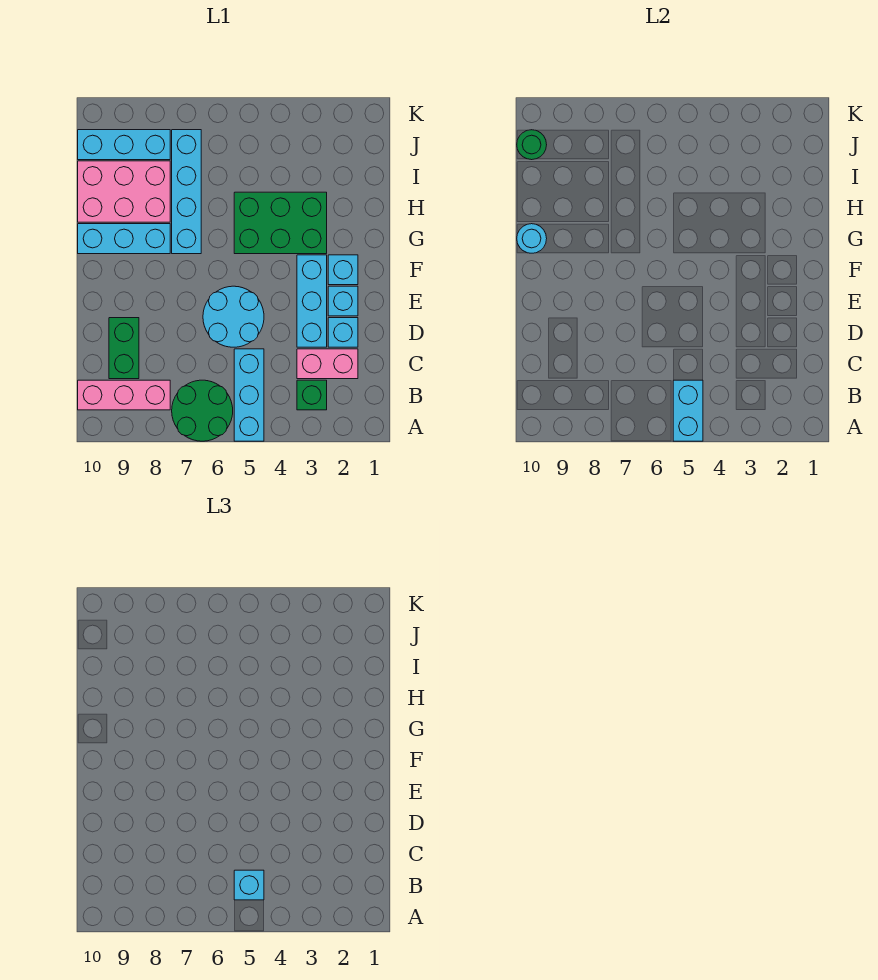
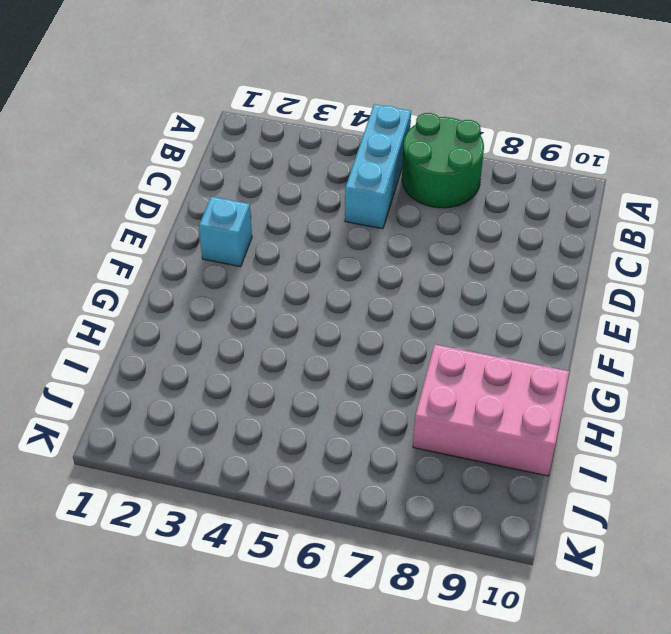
none -> green brick B3 level 1
none -> pink brick B8:B10 level 1
none -> pink brick C2:C3 level 1

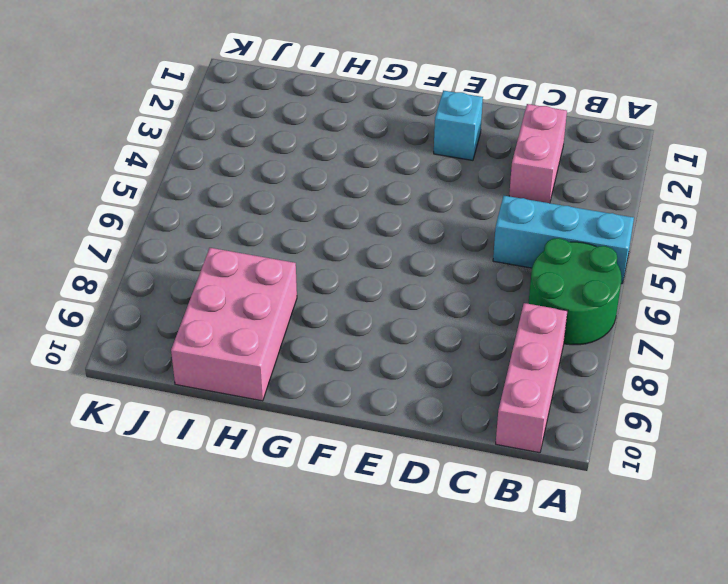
none -> green brick B3 level 1
none -> green brick C9:D9 level 1
none -> cyan brick D2 level 1

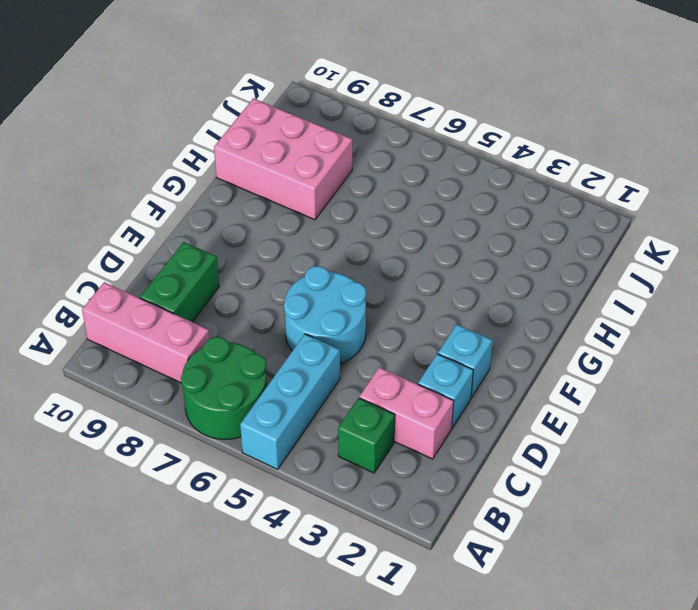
none -> cyan brick D3:F3 level 1
none -> cyan brick F2 level 1
none -> green brick G3:H5 level 1

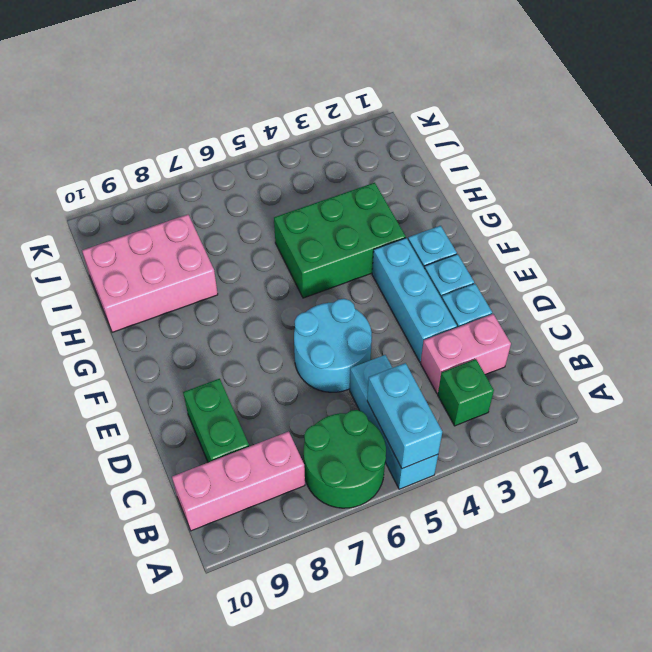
none -> cyan brick G7:J7 level 1
none -> cyan brick G8:G10 level 1
none -> cyan brick J8:J10 level 1

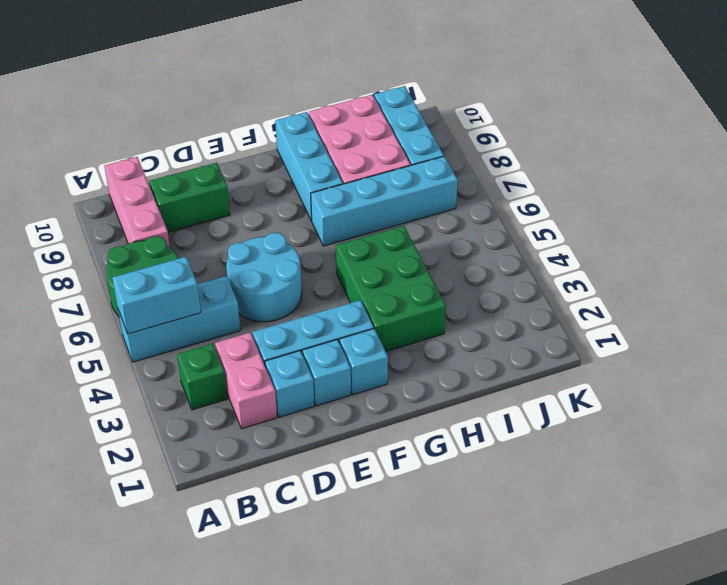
none -> cyan round brick G10 level 2
none -> green round brick J10 level 2
none -> cyan brick B5 level 3

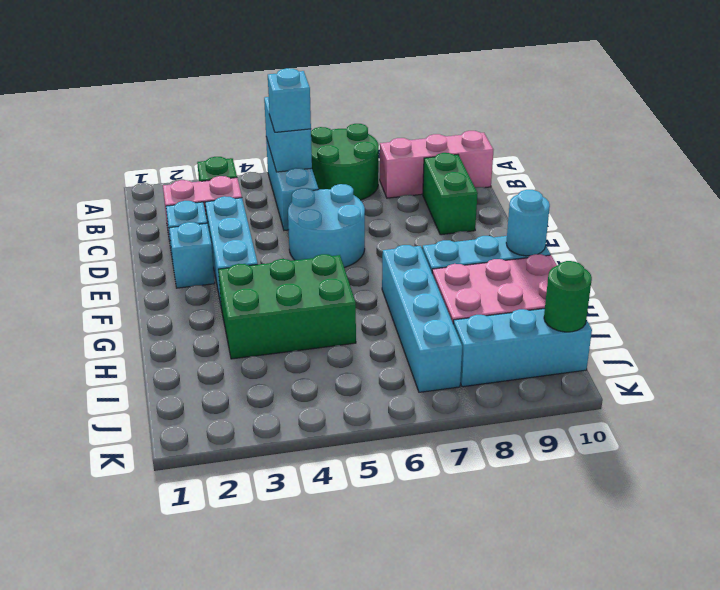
none -> cyan brick F2 level 1

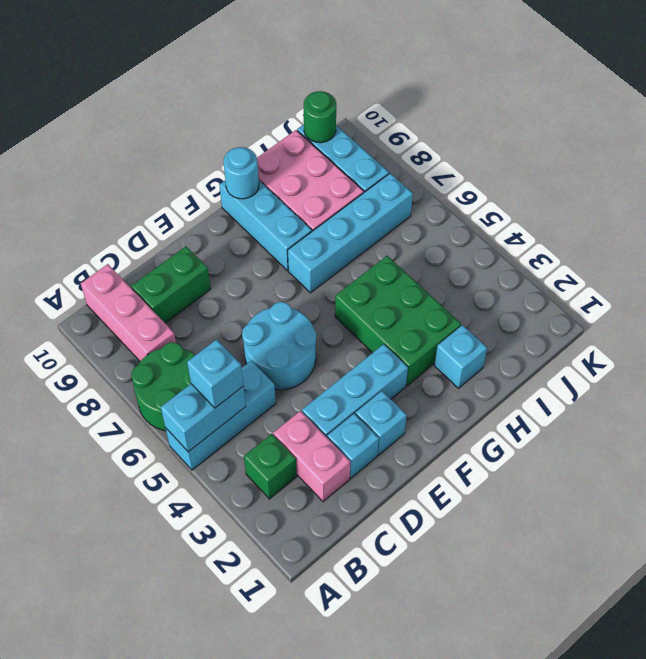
cyan brick H2 level 1 -> cyan brick F2 level 1

